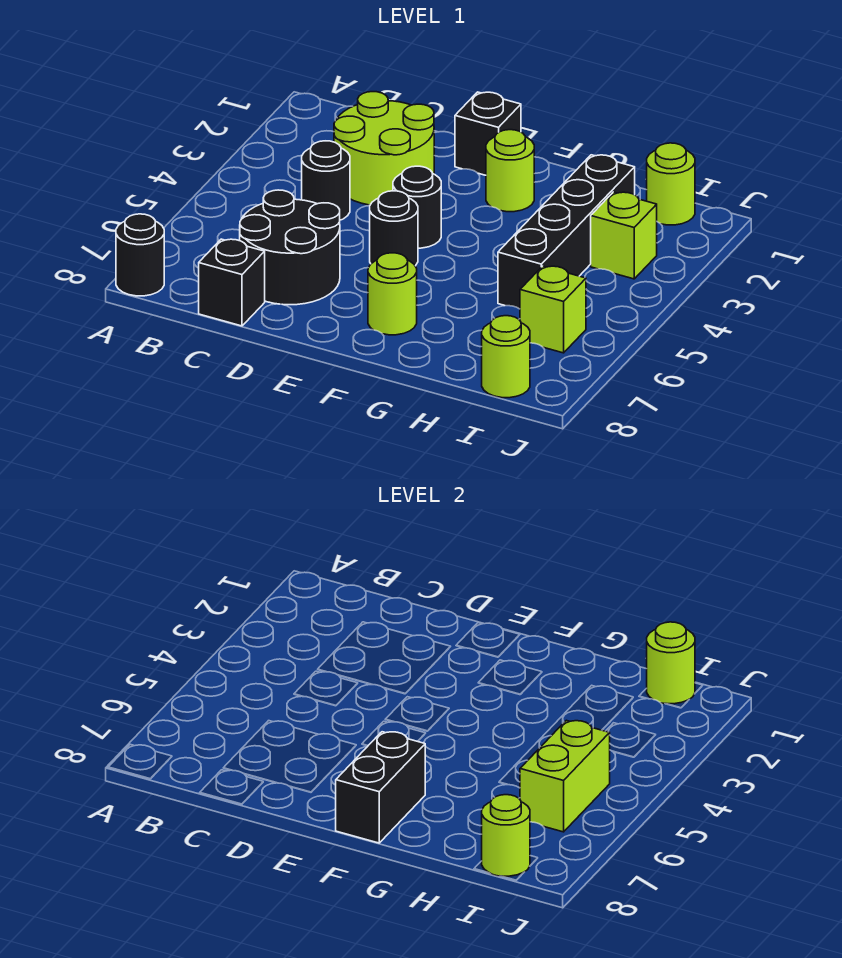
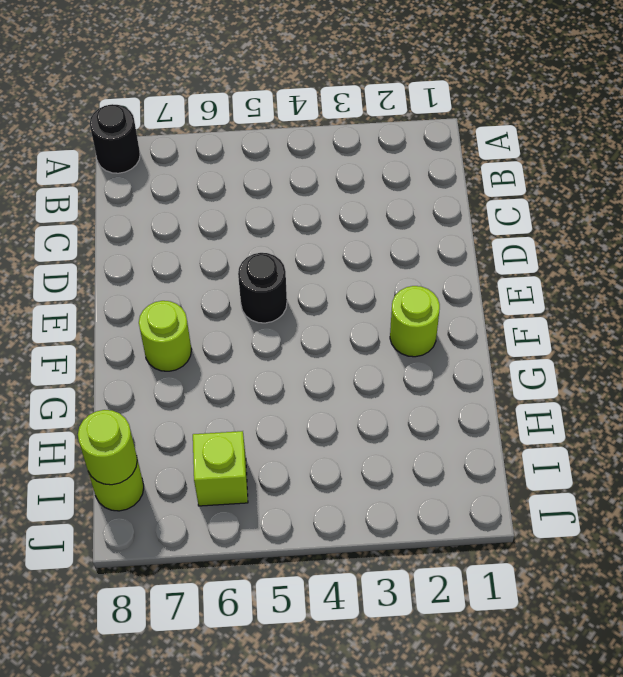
none -> lime round brick C2:D3 level 1
none -> black round brick C4 level 1
none -> black round brick C6:D7 level 1

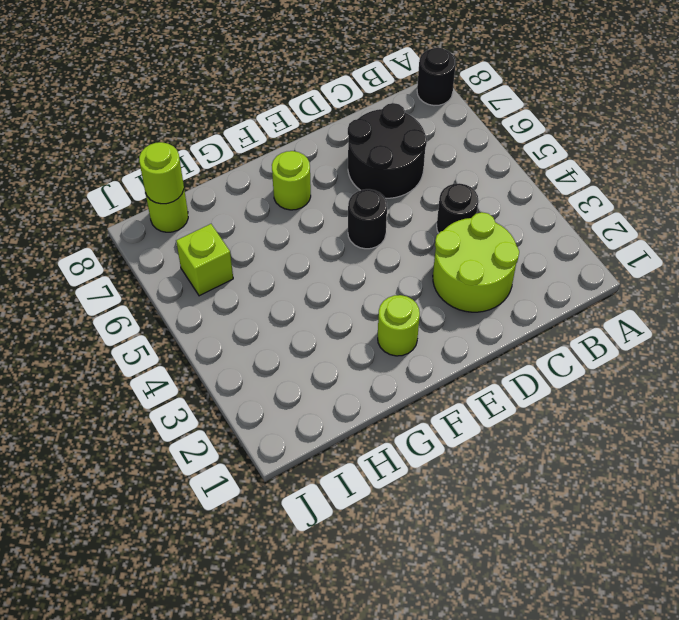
none -> black brick C8 level 1
none -> black brick E1 level 1
none -> black round brick E4 level 1

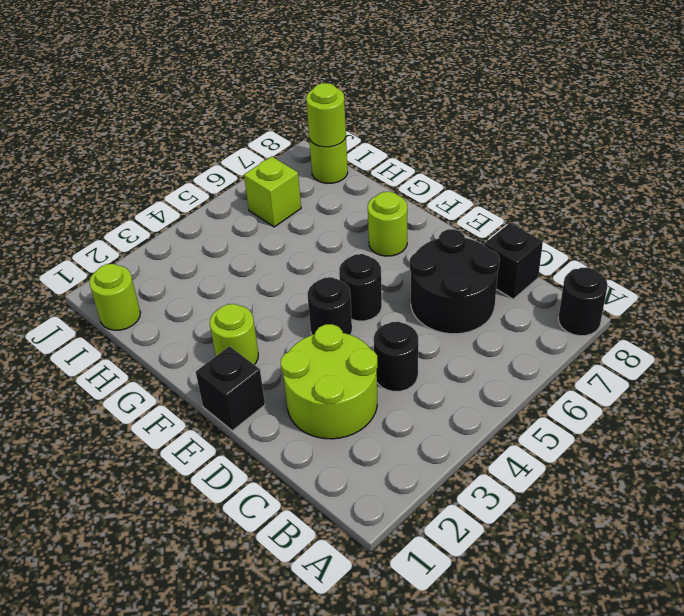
none -> black brick H2:H5 level 1
none -> lime brick I3 level 1
none -> black brick F7:F8 level 2

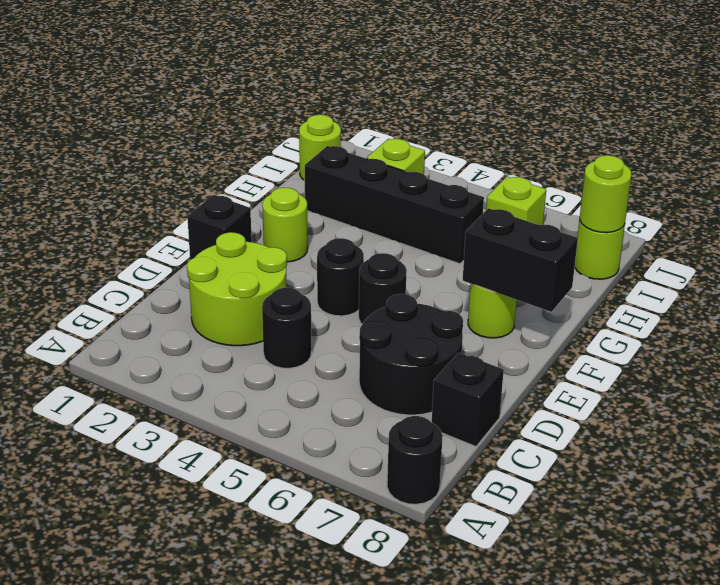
none -> lime round brick I1 level 2
none -> lime brick I5:I6 level 2

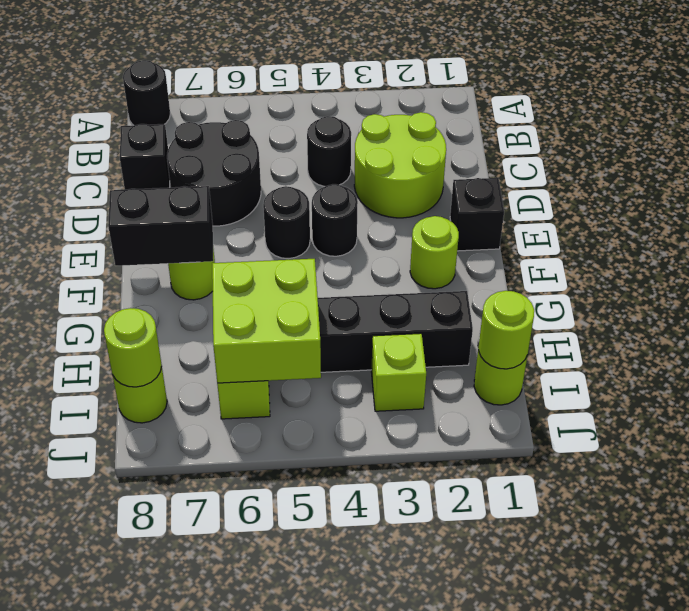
lime brick H5:I6 level 2 -> lime brick I5:I6 level 2

